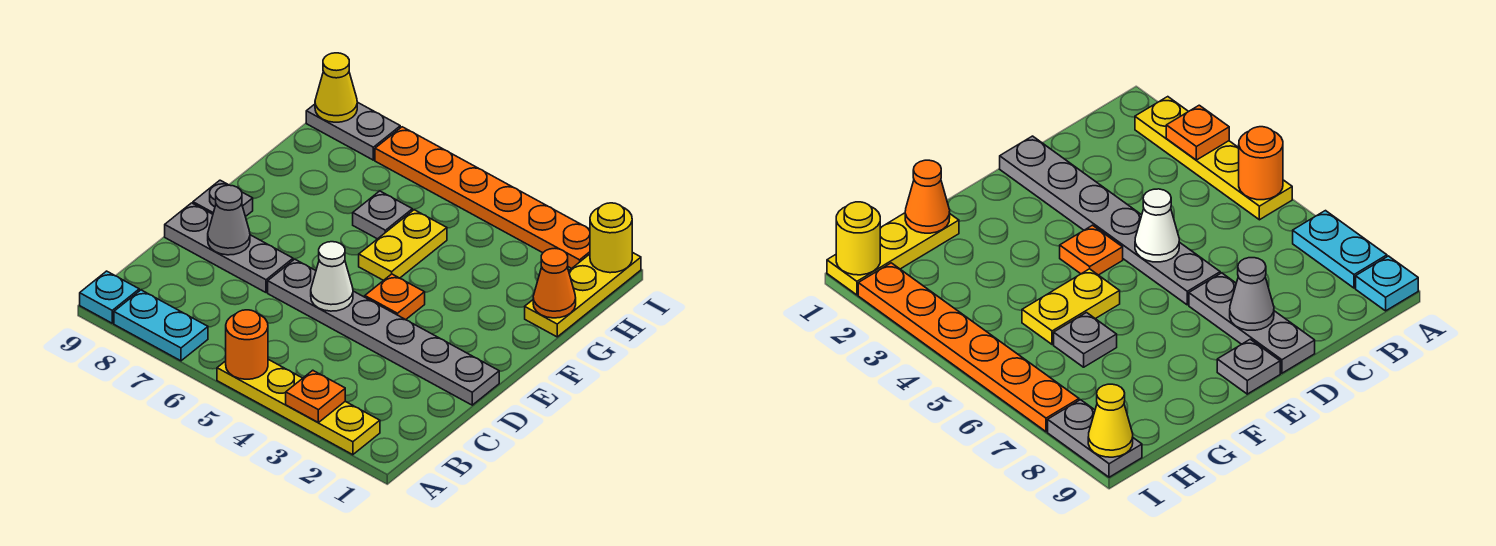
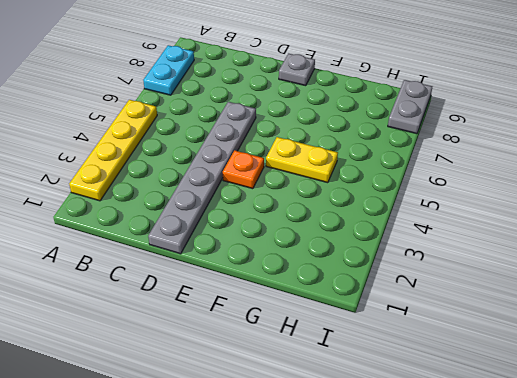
none -> cyan plate A9 level 1
none -> grey plate D7:D9 level 1
none -> yellow plate G1:I1 level 1

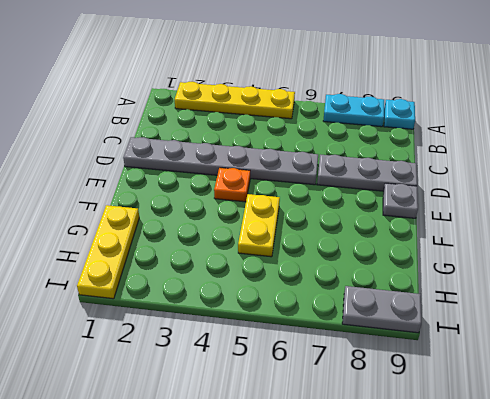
none -> grey plate G6 level 1
none -> orange plate I2:I7 level 1
none -> orange plate A3 level 2

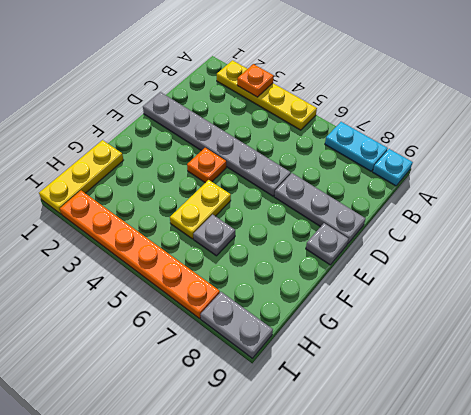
none -> orange round brick A5 level 2
none -> white cone D5 level 2
none -> grey cone D8 level 2

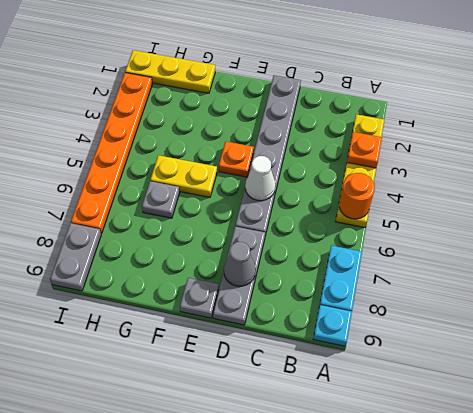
none -> orange cone G1 level 2
none -> yellow round brick I1 level 2
none -> yellow cone I9 level 2

